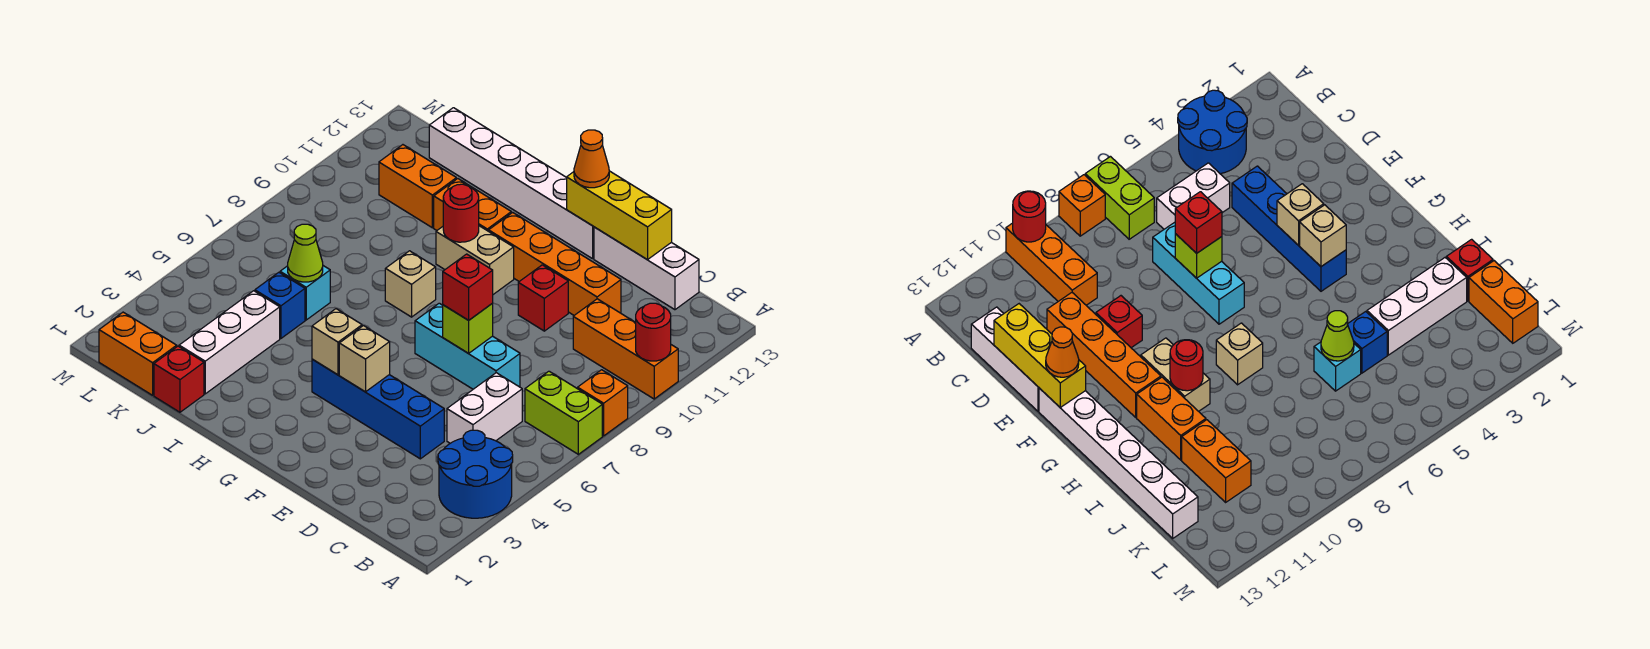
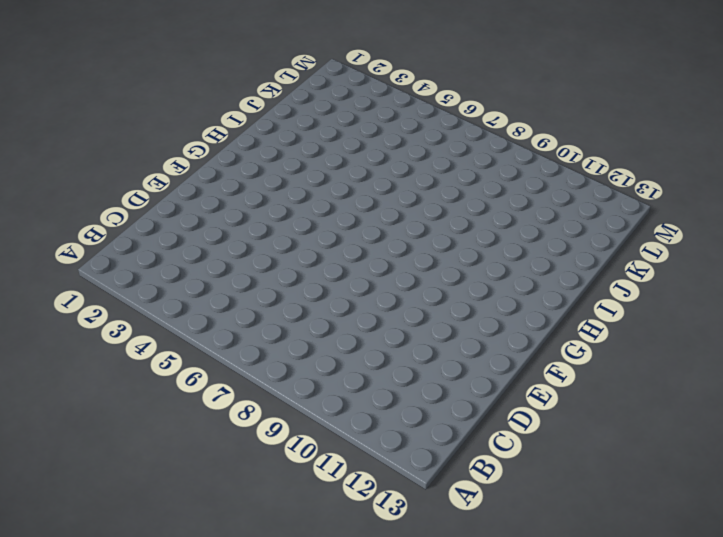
none -> blue round brick A3:B4 level 1
none -> lime brick A7:B7 level 1
none -> orange brick A8 level 1

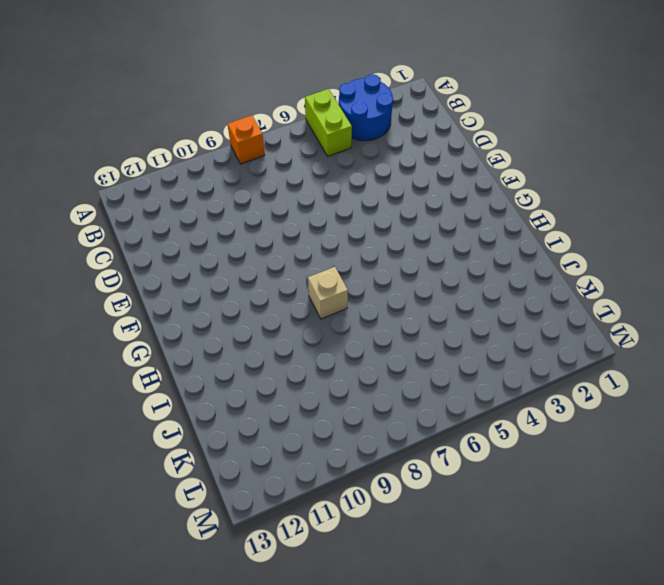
lime brick A5:B5 level 1 -> lime brick A7:B7 level 1
none -> orange brick A10:C10 level 1
none -> white brick C5:C6 level 1
none -> white brick C13:E13 level 1

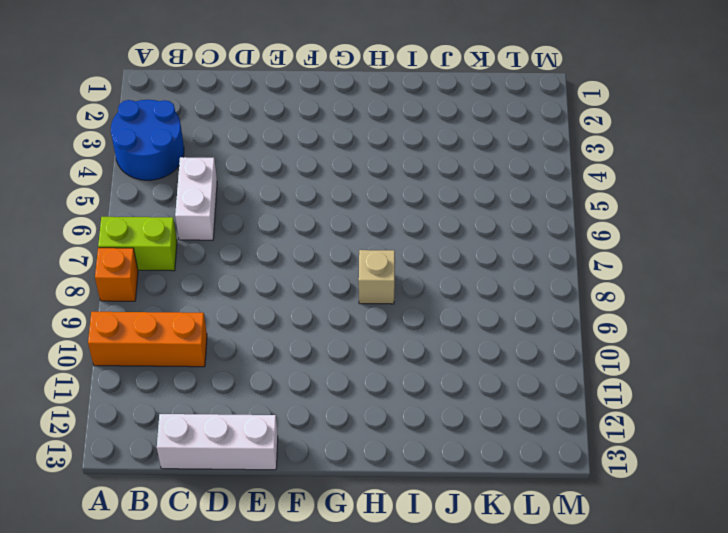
none -> blue brick D4:G4 level 1
none -> cyan brick D7:F7 level 1
none -> orange brick D11:G11 level 1

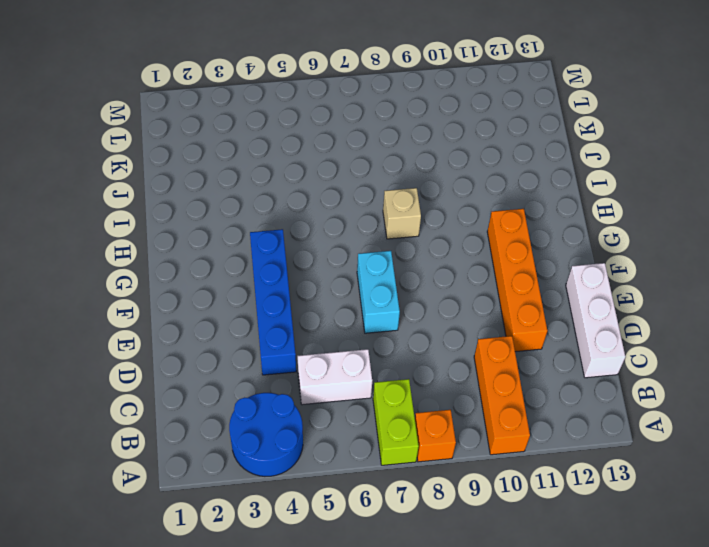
cyan brick E7:F7 level 1 -> cyan brick D7:F7 level 1
none -> red brick E10 level 1
none -> white brick F13:K13 level 1
none -> tan brick G10:H10 level 1

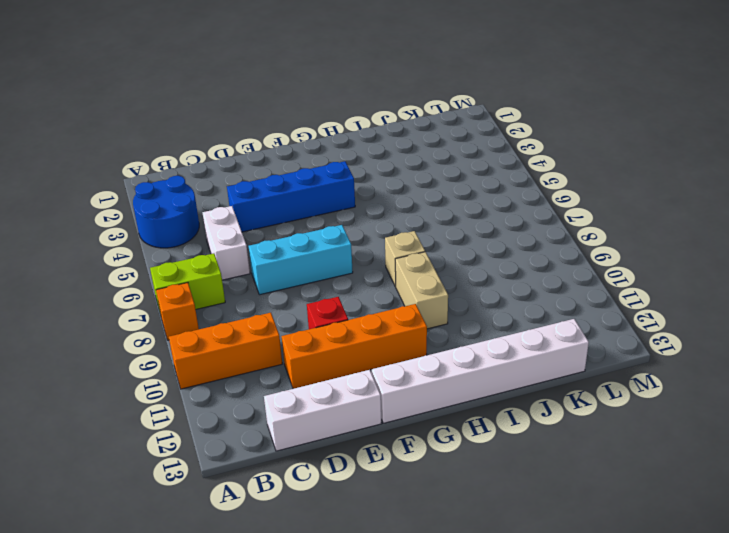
tan brick H9:H10 level 1 -> tan brick G10:H10 level 1
none -> orange brick H11:I11 level 1
none -> red brick J1 level 1
none -> white brick J2:J4 level 1

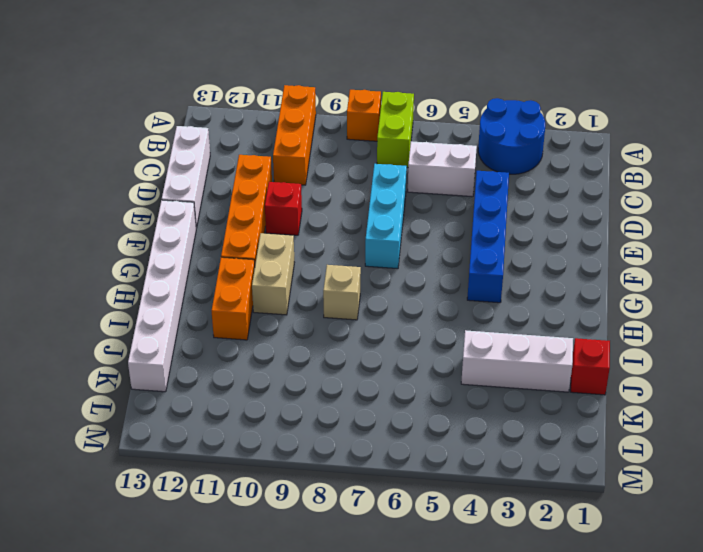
none -> blue brick J5 level 1
none -> cyan brick J6 level 1
none -> orange brick J11:K11 level 1

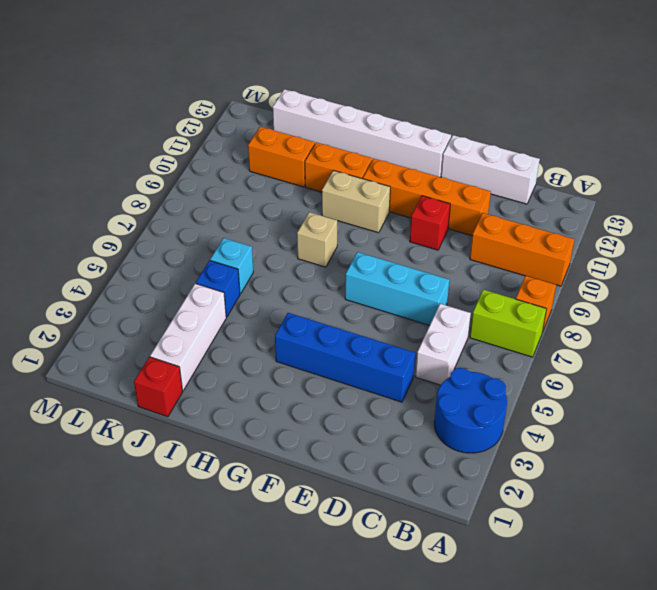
none -> orange brick K1:L1 level 1
none -> red round brick A10 level 2
none -> yellow brick D13:F13 level 2

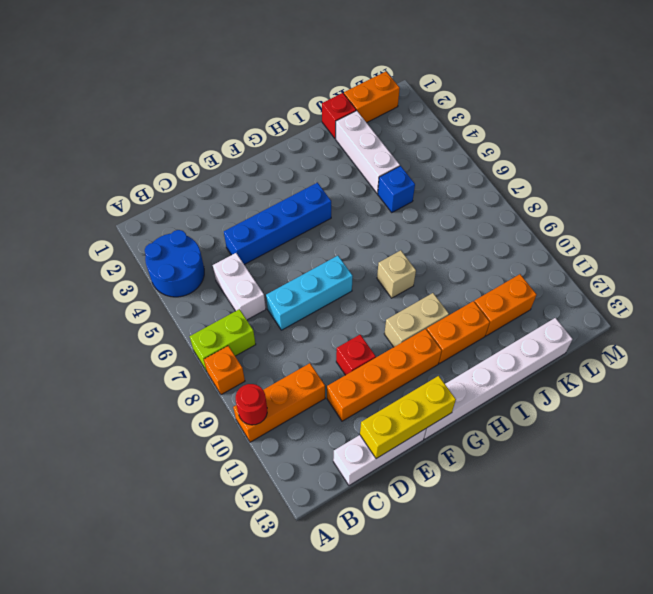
none -> cyan brick J6 level 1
none -> lime brick E7 level 2
none -> tan brick F4 level 2

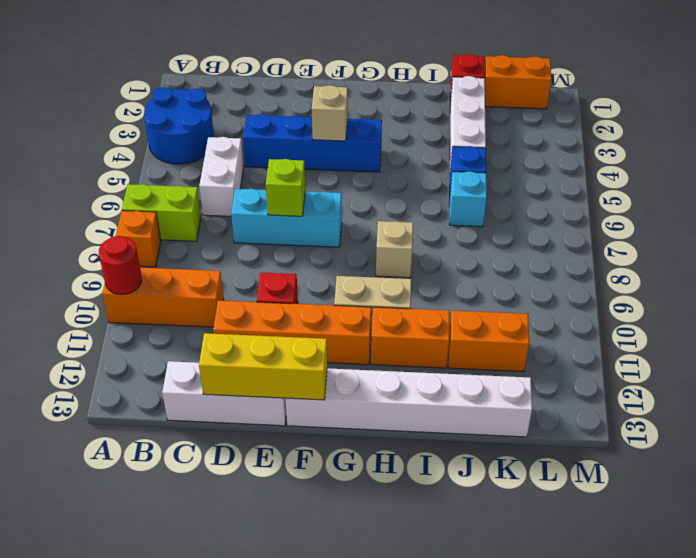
none -> tan brick G4 level 2
none -> red round brick H10 level 2
none -> lime cone J6 level 2

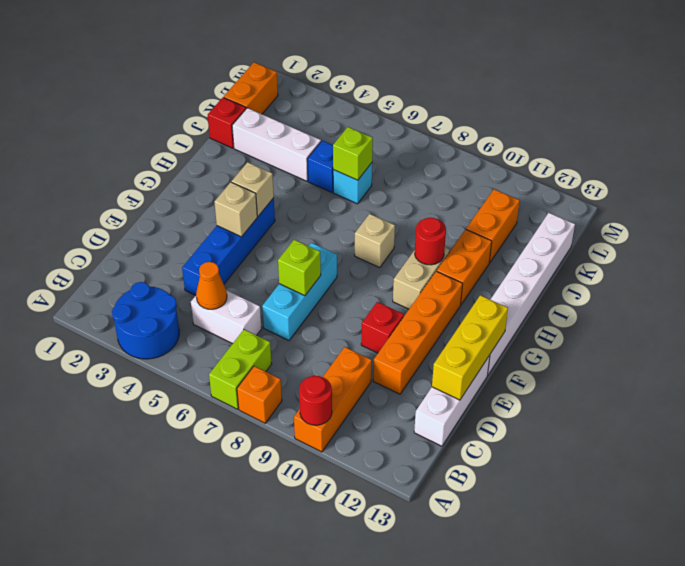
orange cone C5 level 2 -> orange cone F13 level 3
lime brick J6 level 2 -> lime cone J6 level 2
none -> red brick E7 level 3

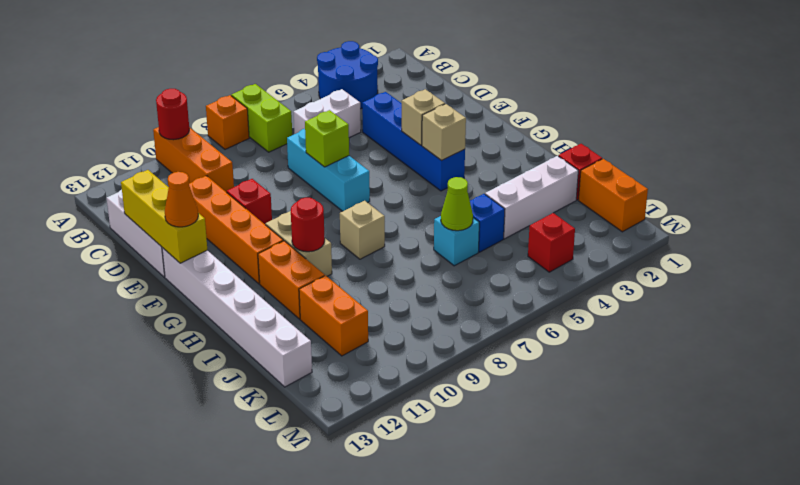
red brick L4 level 1 -> red brick E7 level 3

